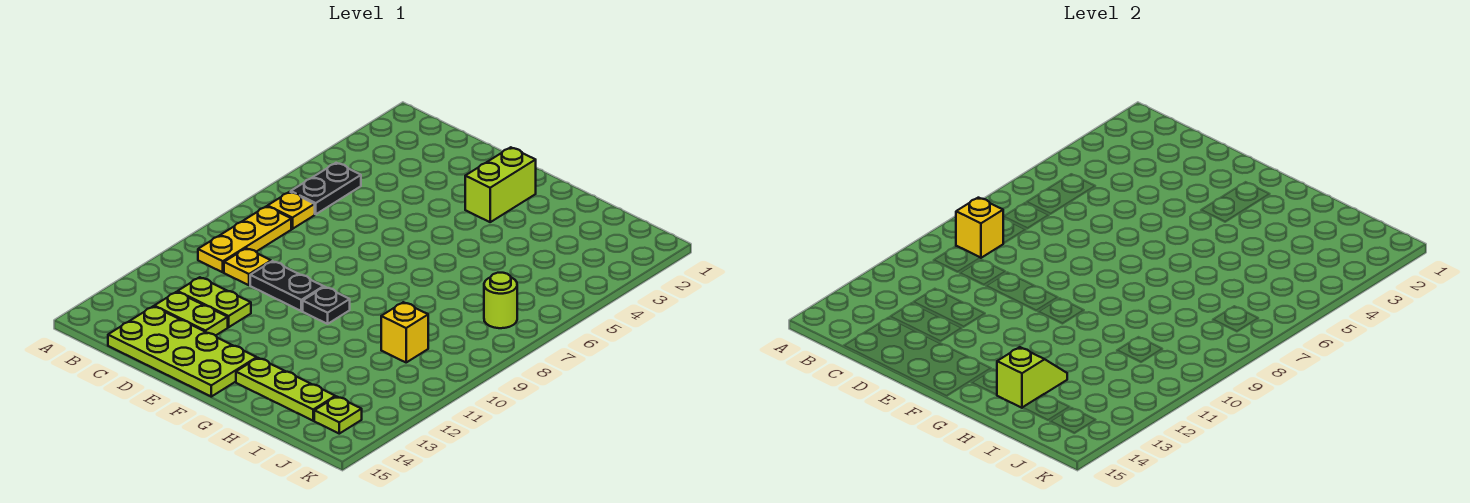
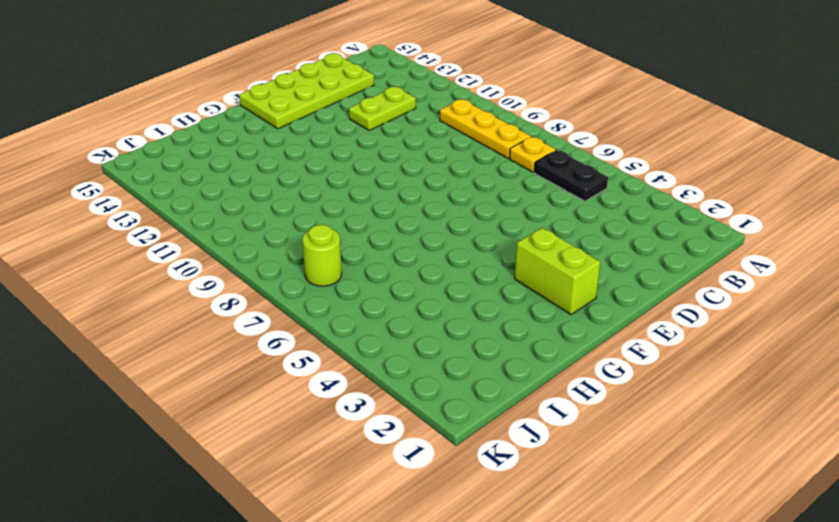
none -> yellow plate C10 level 1
none -> lime plate C13:D13 level 1
none -> black plate D10:E10 level 1

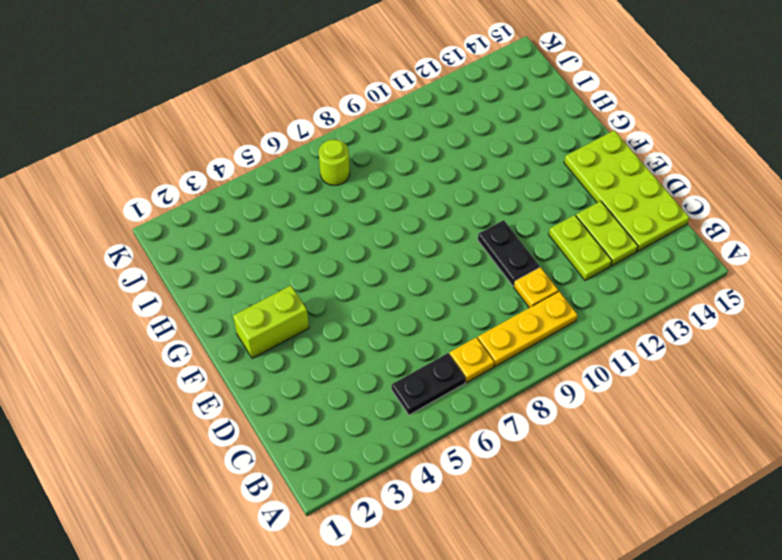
none -> black plate F10 level 1
none -> lime plate G14:I14 level 1
none -> yellow brick I10 level 1

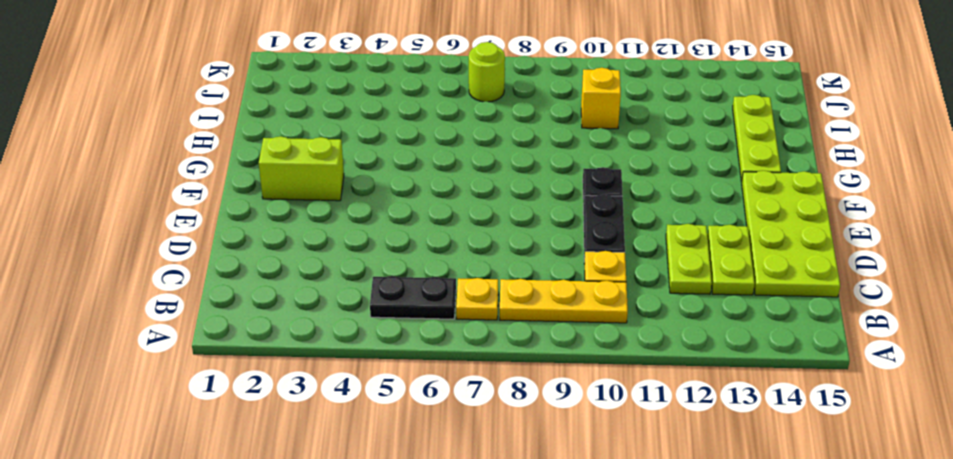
none -> lime plate J14 level 1
none -> yellow brick B9 level 2
none -> lime slope H13:H14 level 2 top 14

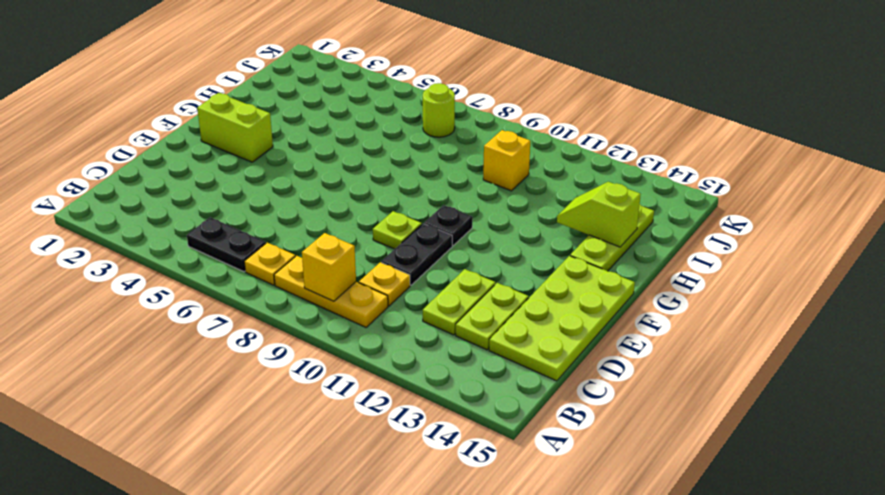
lime plate E9 level 1 -> lime plate J14 level 1

